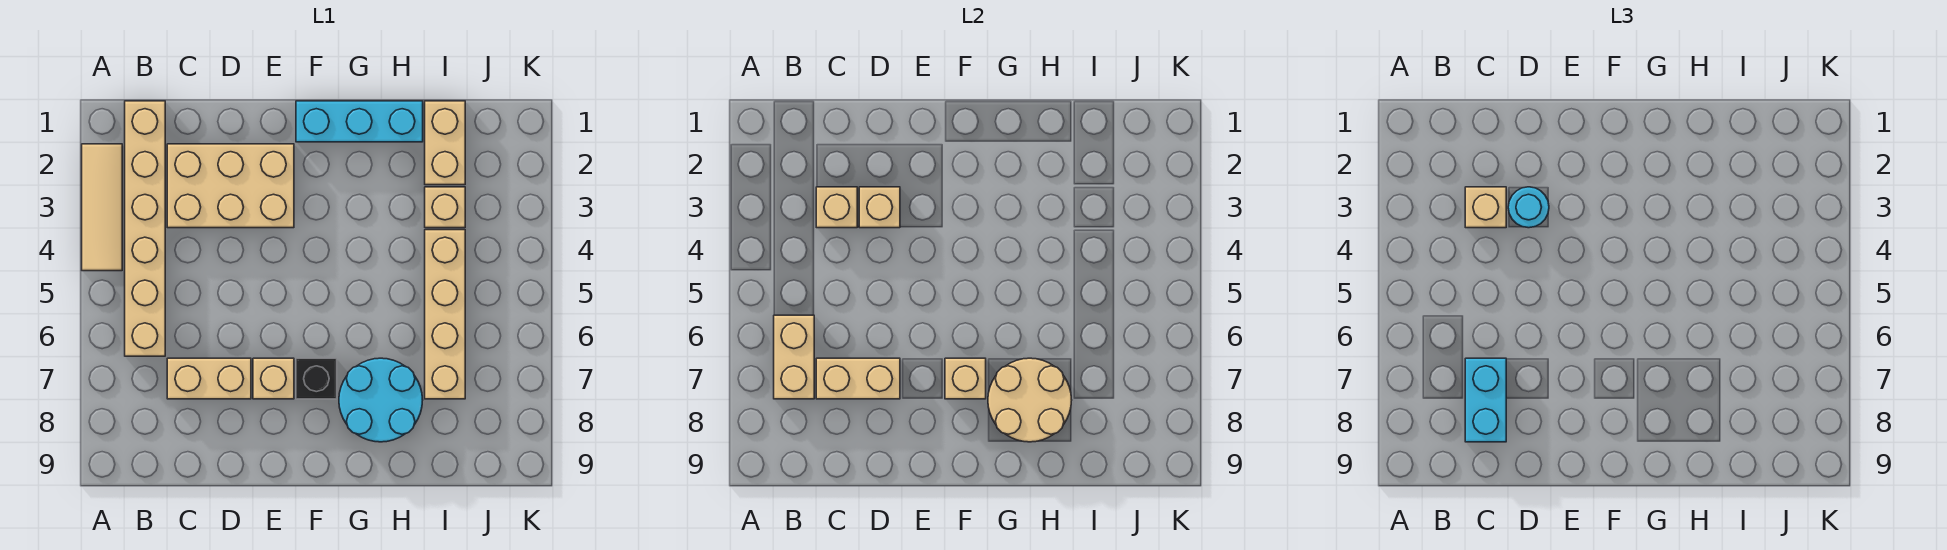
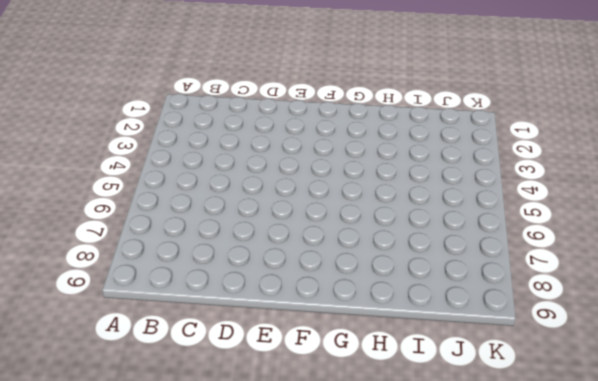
none -> tan tile A2:A4 level 1
none -> tan brick B1:B6 level 1
none -> tan brick C2:E3 level 1

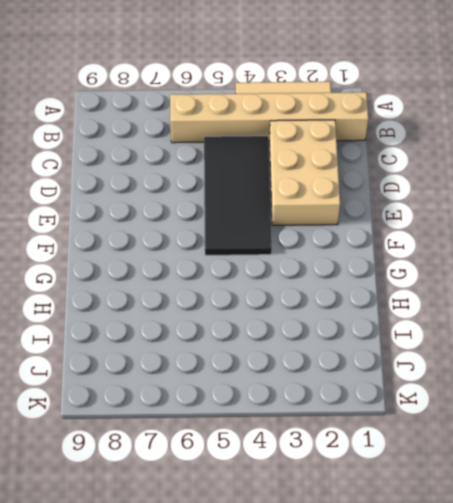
black tile C4:F5 level 1 -> none
none -> tan brick C7:D7 level 1
none -> tan brick E7 level 1
none -> cyan brick F1:H1 level 1

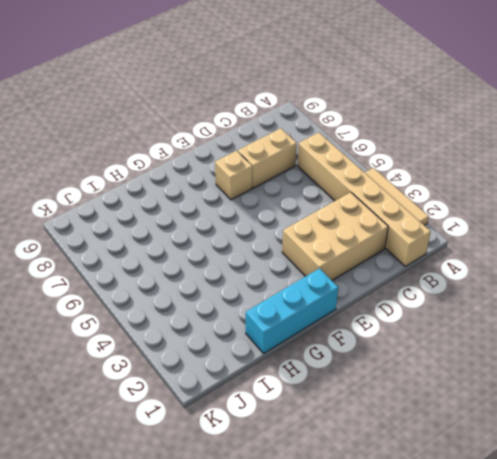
none -> black brick F7 level 1
none -> cyan round brick G7:H8 level 1
none -> tan brick I1:I2 level 1

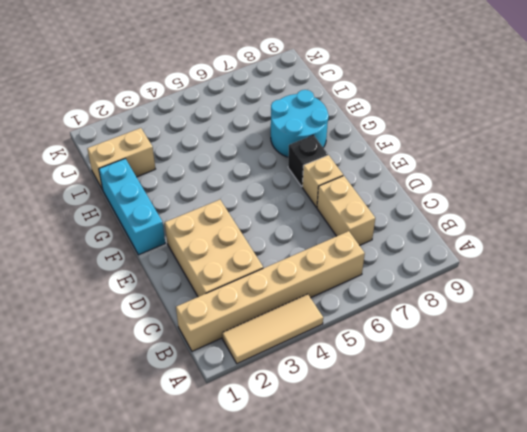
none -> tan brick I3 level 1
none -> tan brick I4:I7 level 1
none -> tan brick B6:B7 level 2

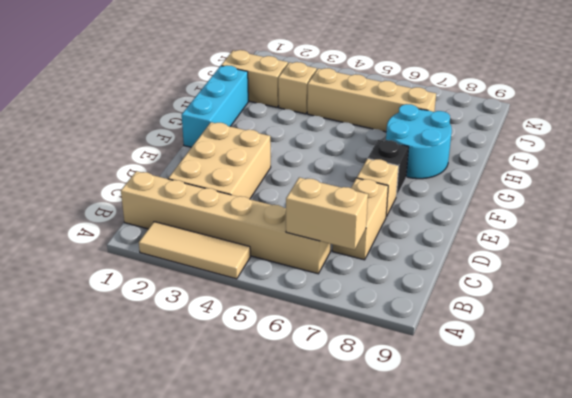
none -> tan brick C3 level 2
none -> tan brick C7:D7 level 2
none -> tan brick D3 level 2

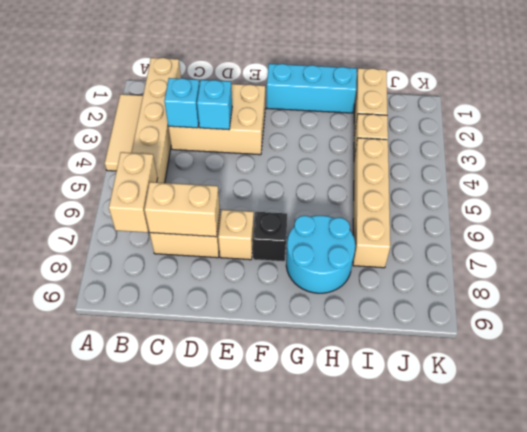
cyan brick C3 level 2 -> tan brick C3 level 2
cyan brick D3 level 2 -> tan brick D3 level 2
none -> tan brick F7 level 2
none -> tan round brick G7:H8 level 2
none -> tan brick C3 level 3

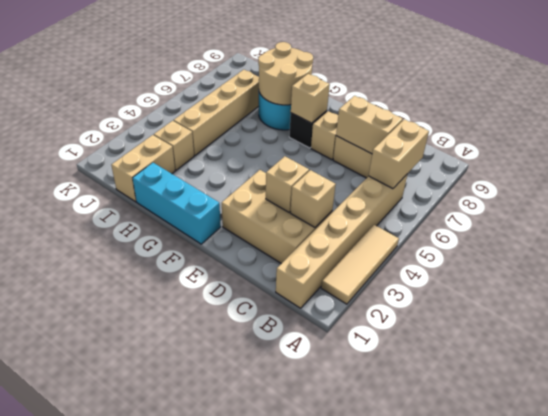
none -> tan brick C3 level 3
none -> cyan brick C7:C8 level 3
none -> cyan round brick D3 level 3

